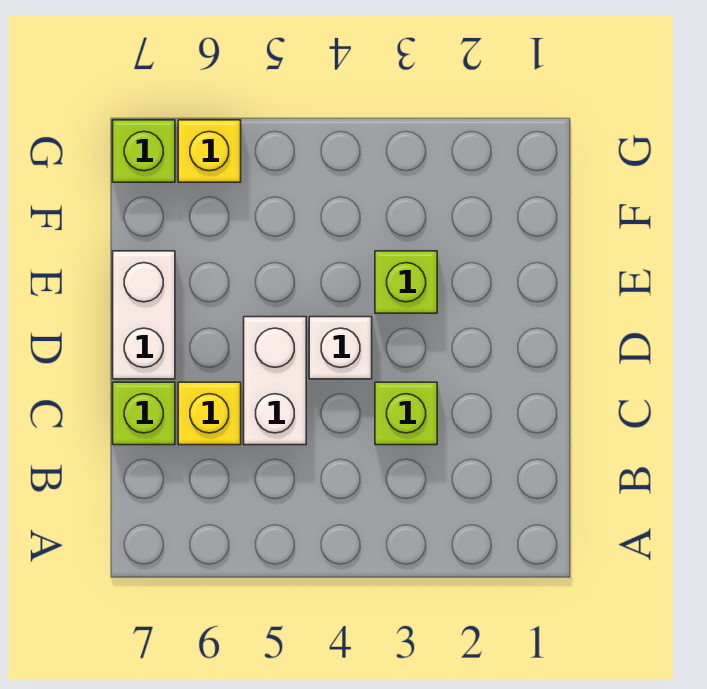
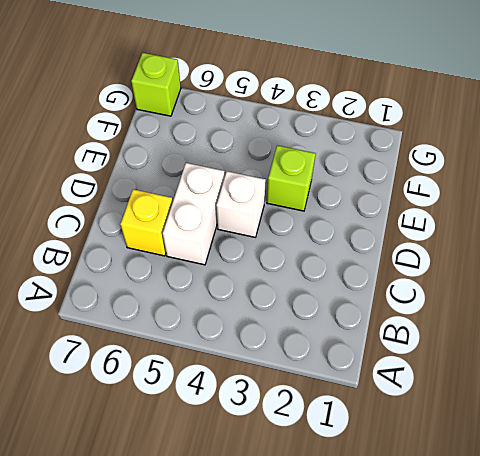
none -> lime brick C3 level 1
none -> lime brick C7 level 1

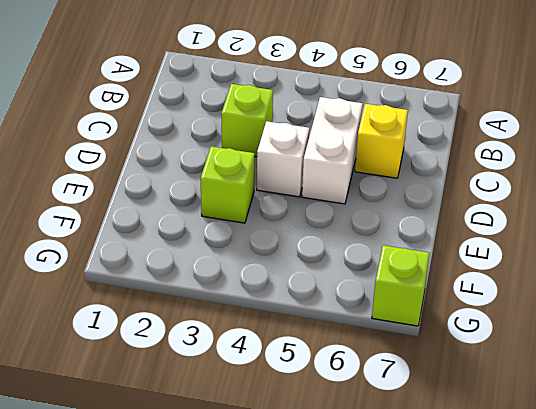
none -> lime brick C7 level 1
none -> white brick D7:E7 level 1

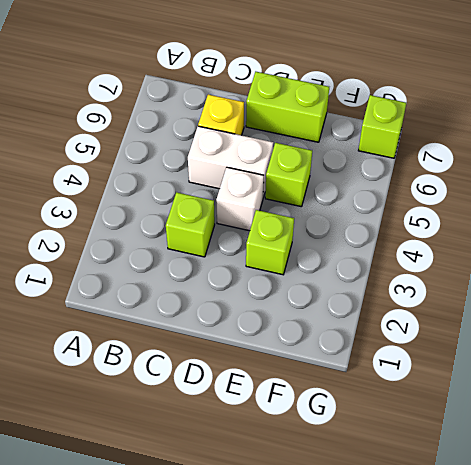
lime brick D7:E7 level 1 -> white brick D7:E7 level 1
lime brick E5 level 1 -> lime brick C7 level 1
none -> yellow brick G6 level 1

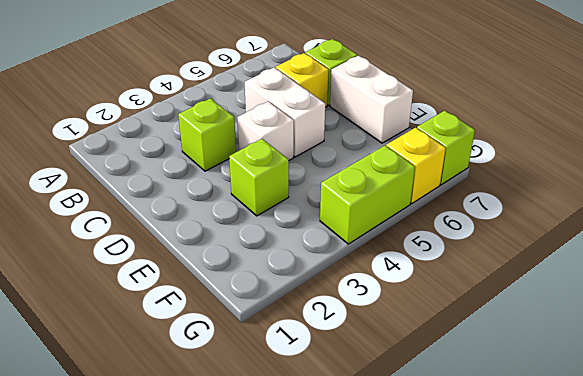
lime brick G4:G5 level 1 -> none

